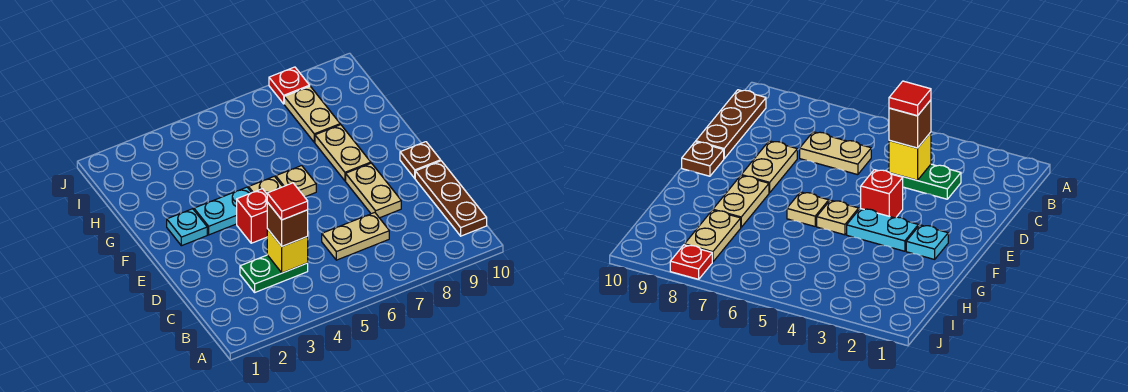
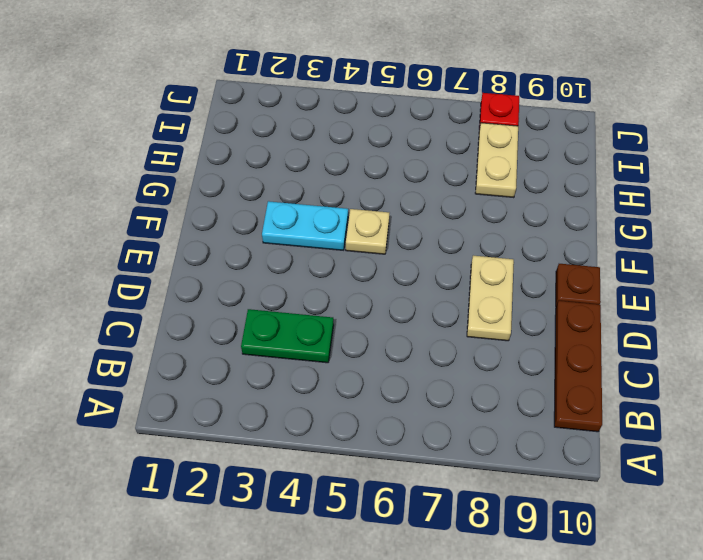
none -> tan plate C6:C7 level 1
none -> red brick E4 level 1
none -> cyan plate F2 level 1

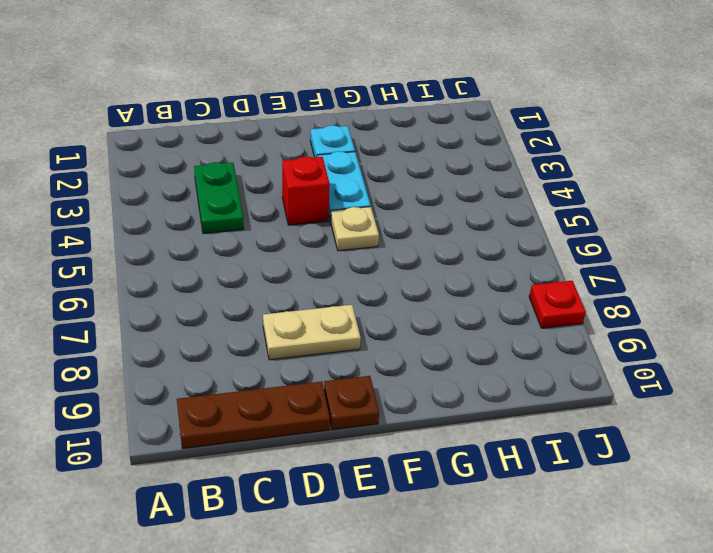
none -> tan plate C6:C7 level 1
none -> tan plate F6 level 1
none -> tan plate F8:G8 level 1

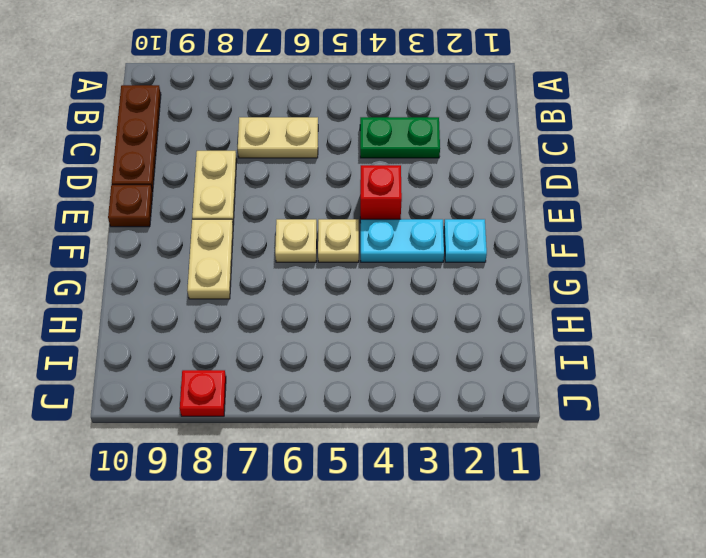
none -> tan plate H8:I8 level 1
none -> yellow brick C4 level 2
none -> brown brick C4 level 3

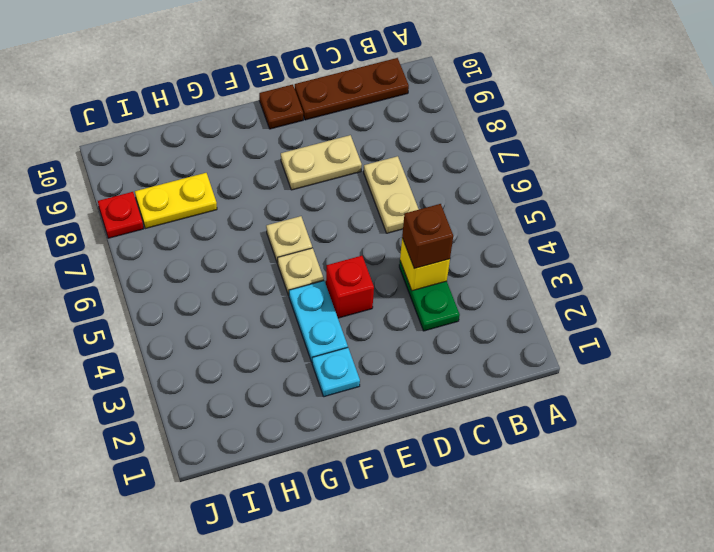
yellow plate H8:I8 level 1 -> tan plate H8:I8 level 1
none -> tan plate F8:G8 level 1
none -> red tile C4 level 4

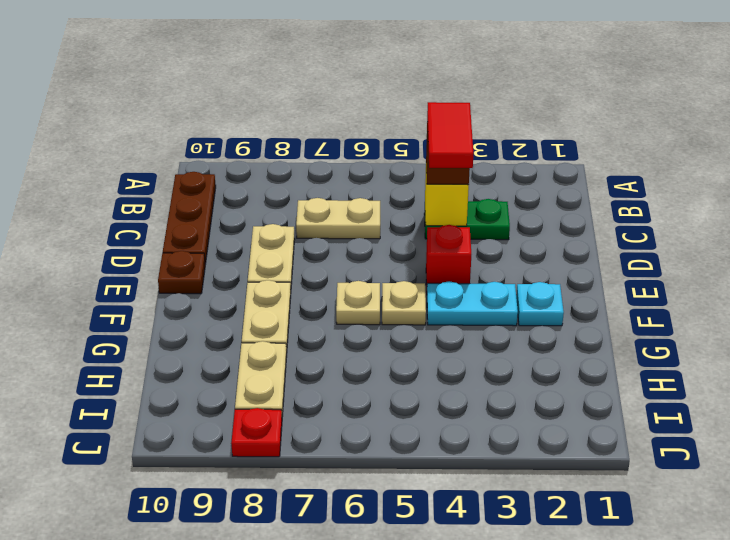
red tile C4:D4 level 4 -> red tile C4 level 4

